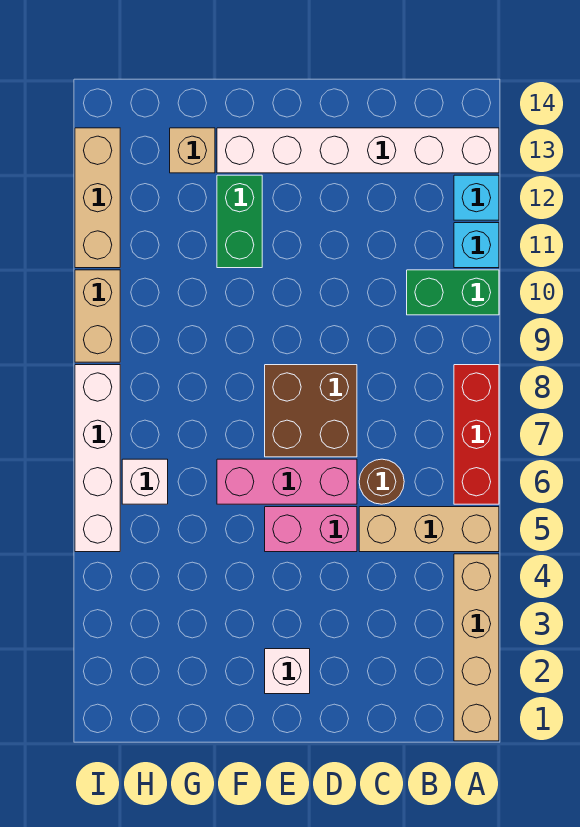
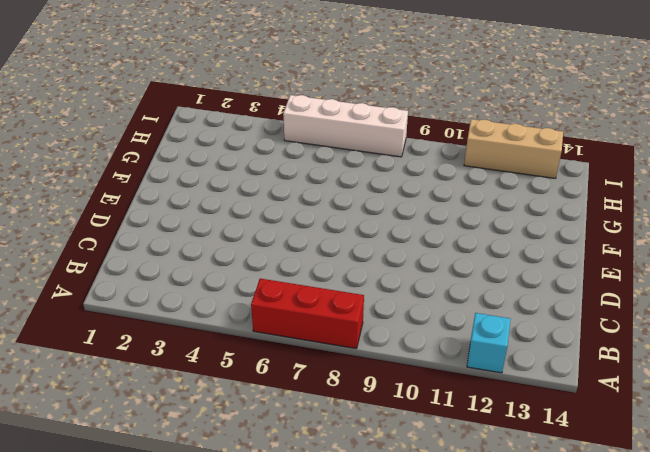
none -> tan brick A1:A4 level 1
none -> tan brick A5:C5 level 1
none -> green brick A10:B10 level 1

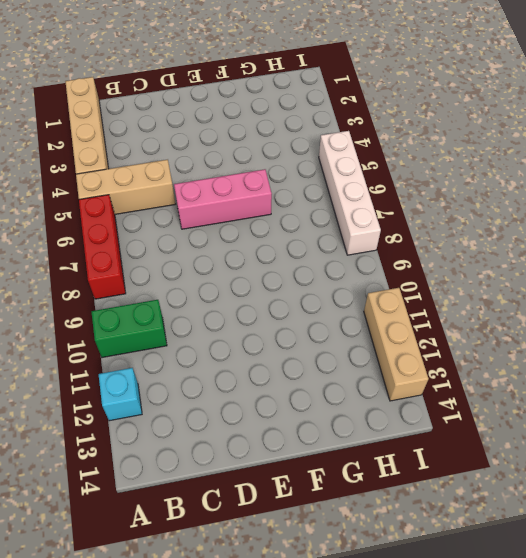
none -> cyan brick A11 level 1
none -> white brick A13:F13 level 1
none -> brown round brick C6 level 1

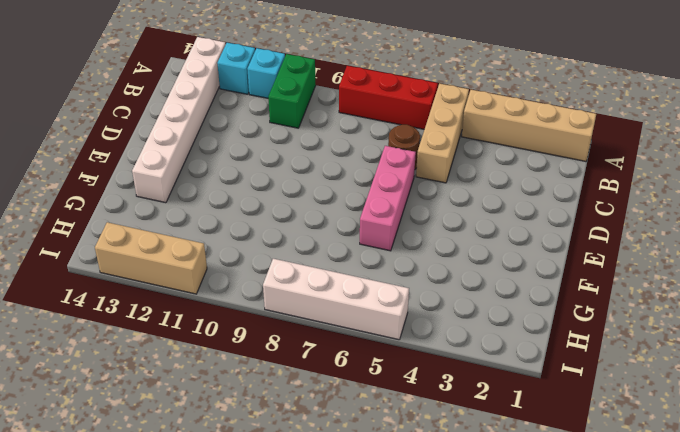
none -> pink brick D5:E5 level 1
none -> brown brick D7:E8 level 1
none -> white brick E2 level 1

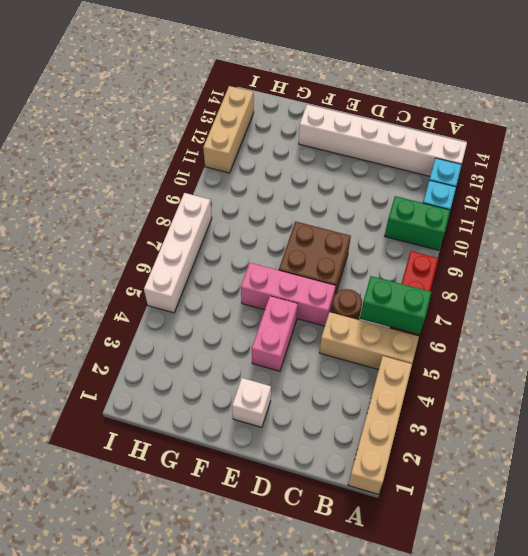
green brick A6:B6 level 2 -> green brick F11:F12 level 1
pink brick E4:E5 level 1 -> pink brick D5:E5 level 1
none -> tan brick G13 level 1
none -> white brick H6 level 1
none -> tan brick I9:I10 level 1

